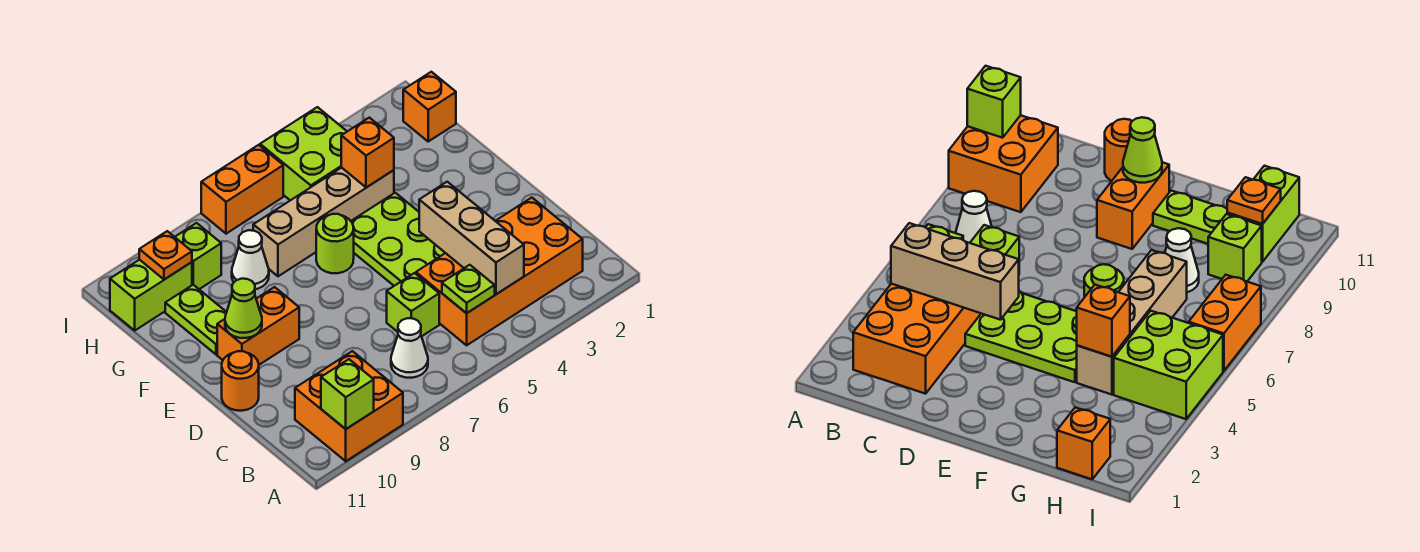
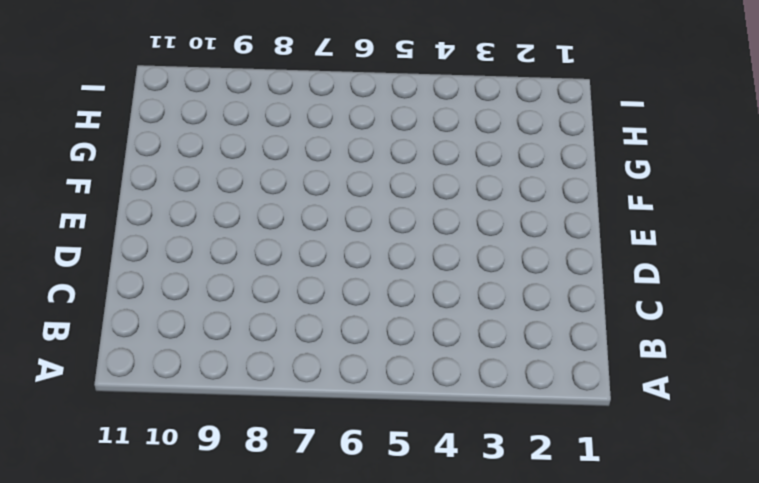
none -> orange brick A9:B10 level 1
none -> orange brick B2:C5 level 1
none -> white cone B7 level 1

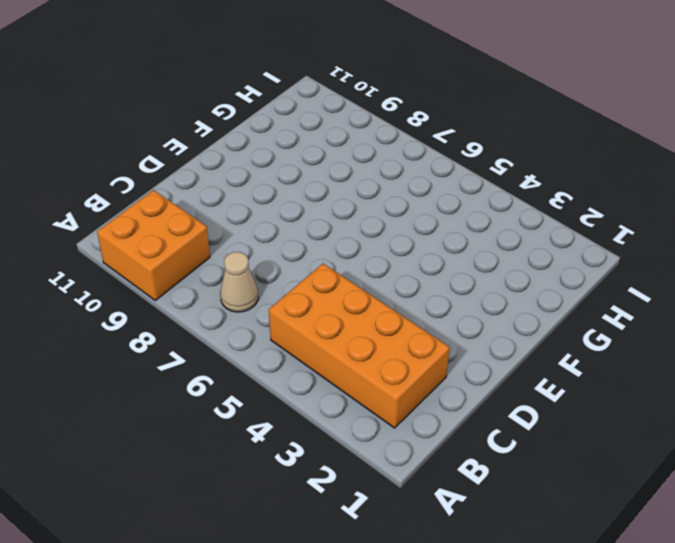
tan cone B7 level 1 -> white cone B7 level 1
none -> lime brick C6 level 1
none -> lime plate D4:F5 level 1
none -> orange round brick D11 level 1

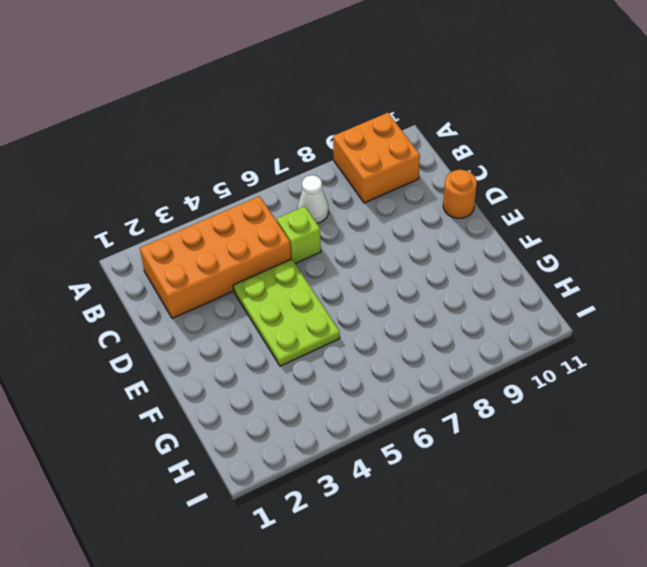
none -> orange brick E9:E10 level 1
none -> lime round brick F6 level 1
none -> lime plate F10:G10 level 1

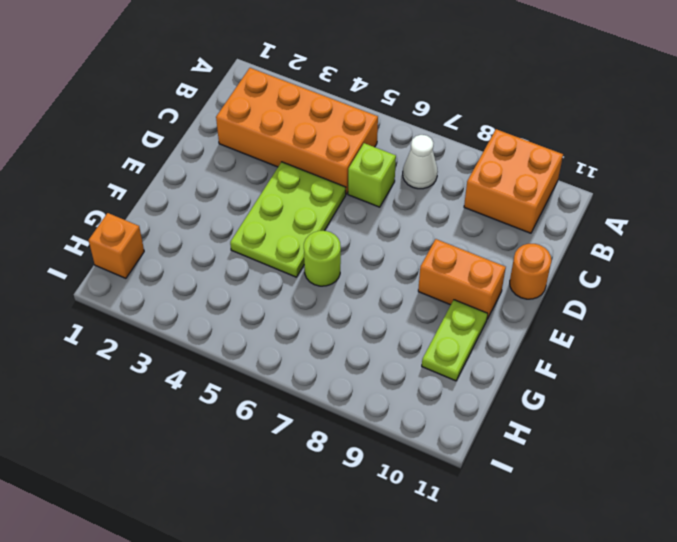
none -> tan brick G4:G7 level 1
none -> white cone G8 level 1
none -> lime brick H4:I5 level 1

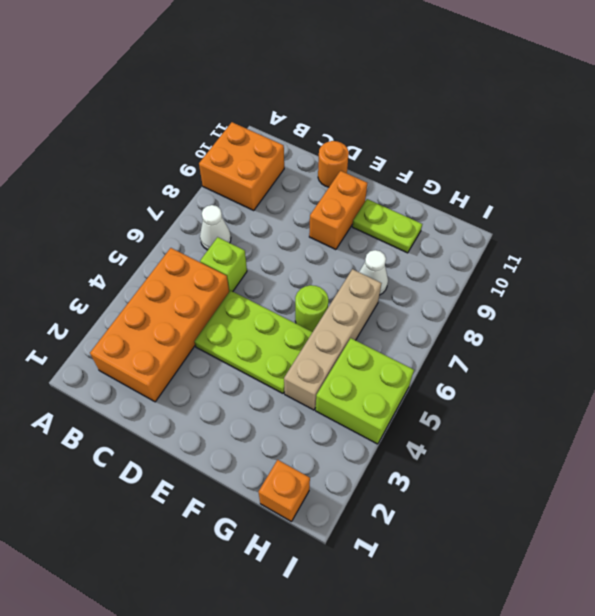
none -> lime brick H9 level 1
none -> lime brick H10:H11 level 1
none -> orange brick I6:I7 level 1

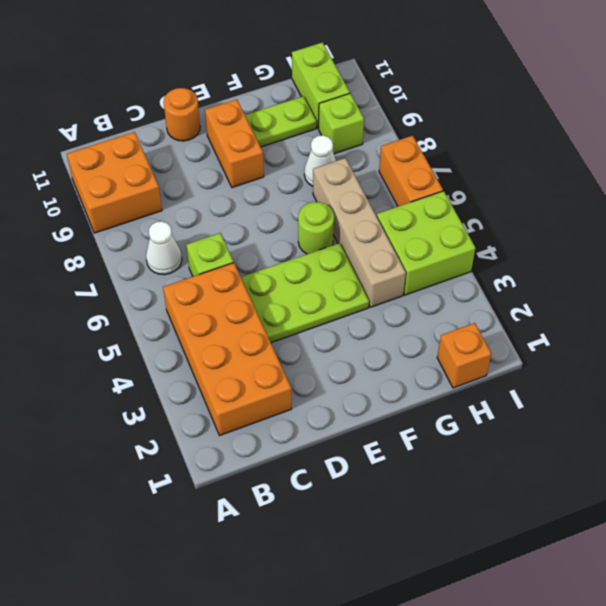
none -> lime brick A10 level 2
none -> tan brick B4:D4 level 2
none -> lime plate B5 level 2

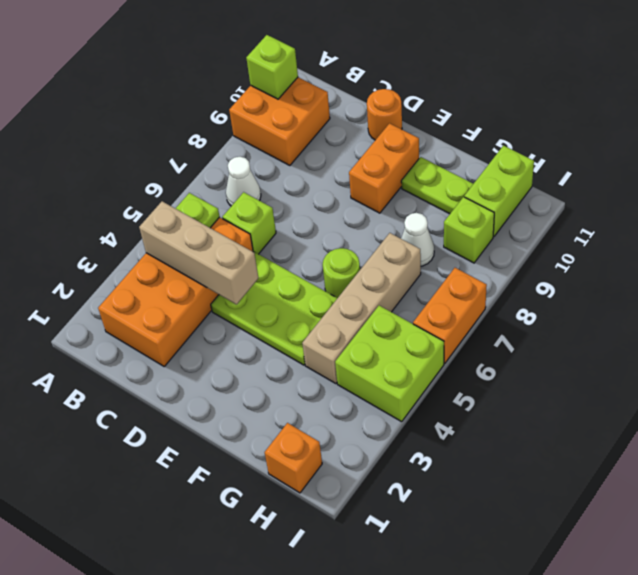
none -> lime cone E10 level 2
none -> orange brick G4 level 2
none -> orange plate H10 level 2

